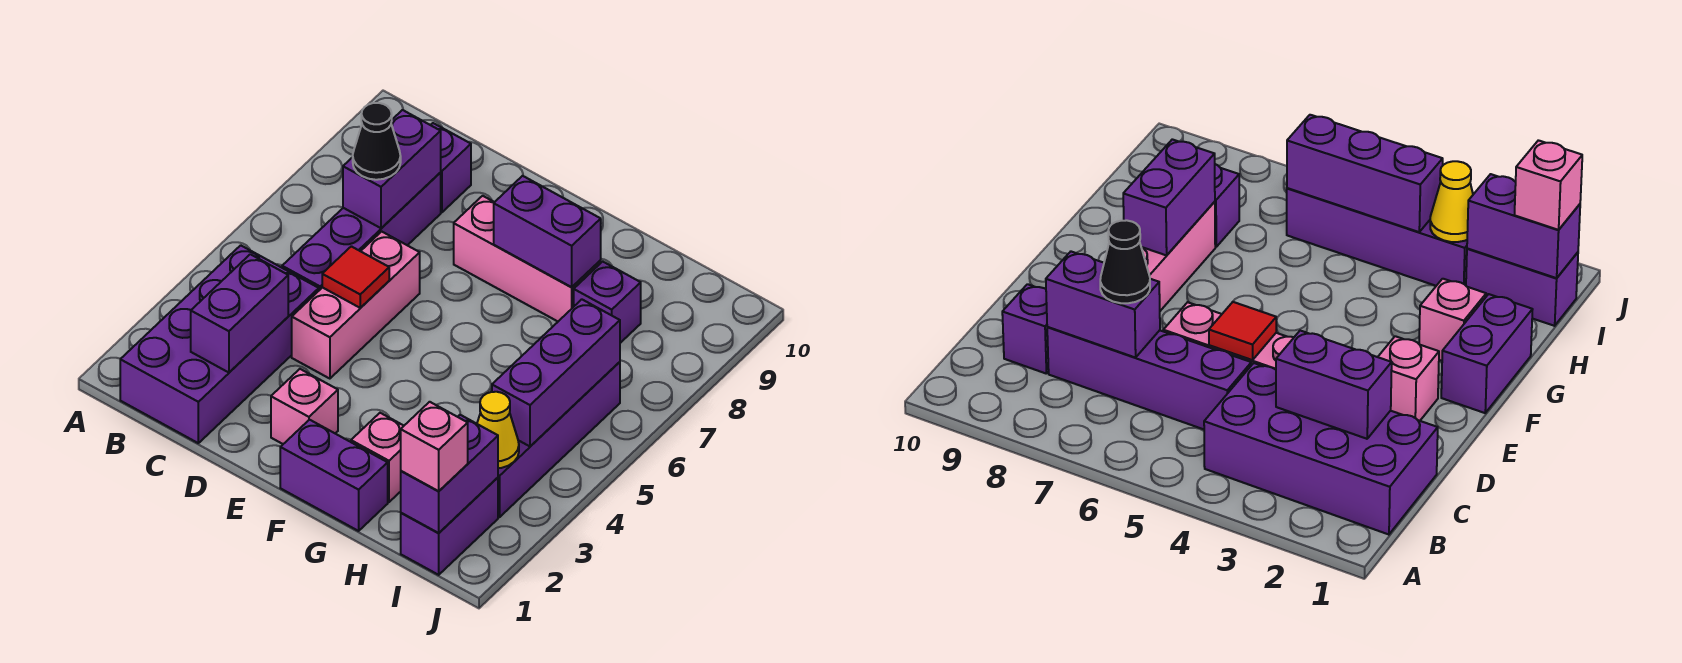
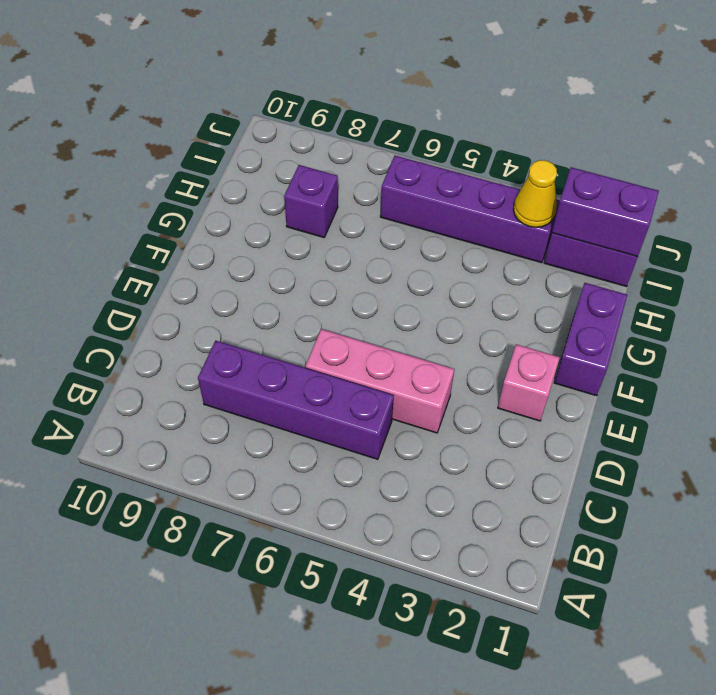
none -> purple brick B1:C4 level 1
none -> purple brick C9 level 1
none -> pink brick E8:G8 level 1

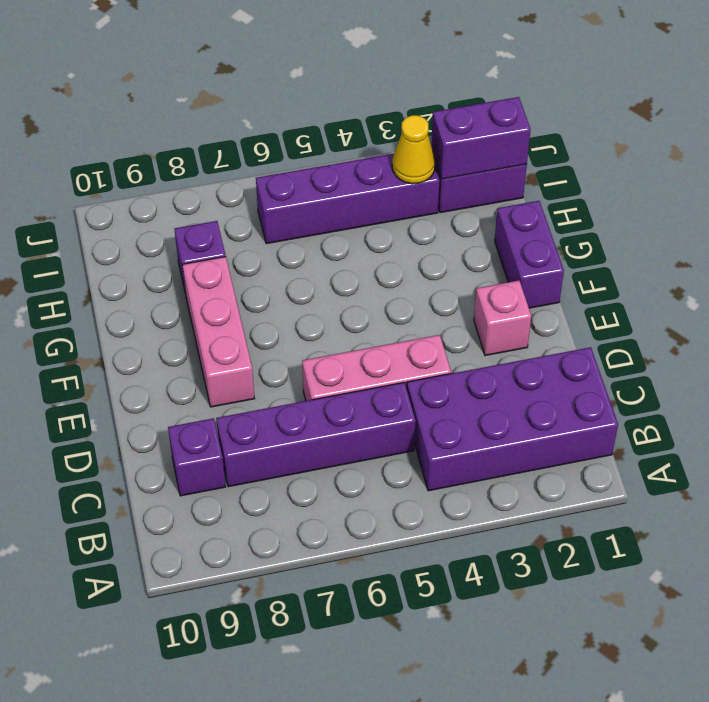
none -> pink brick G2 level 1
none -> purple brick C2:C3 level 2
none -> purple brick C7:C8 level 2

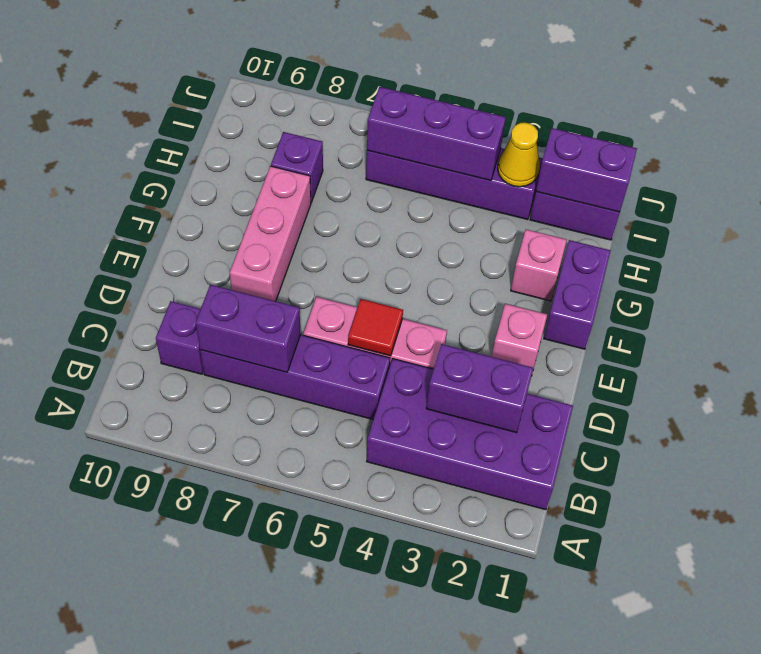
none -> purple brick F8:G8 level 2
none -> black cone C7 level 3
none -> pink brick I1 level 3

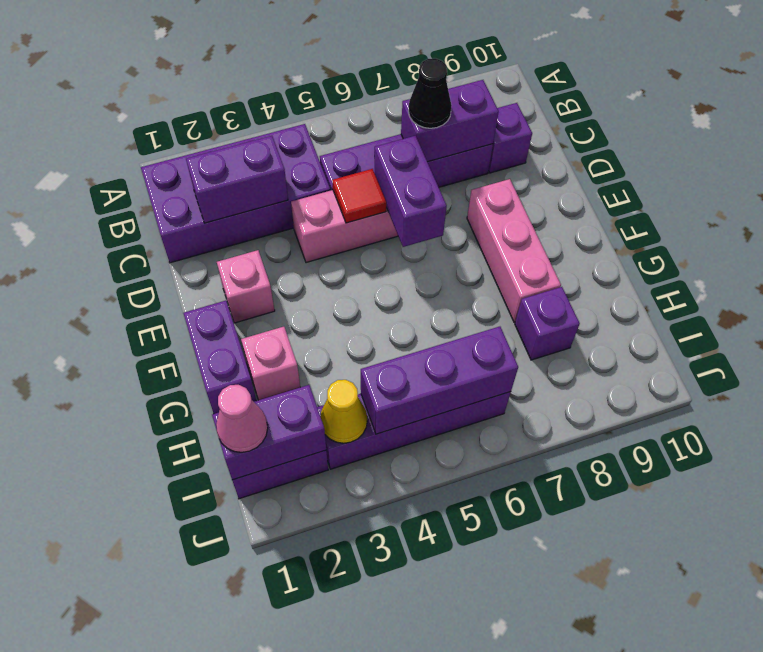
purple brick D6:E6 level 2 -> purple brick F8:G8 level 2
pink cone I1 level 3 -> pink brick I1 level 3

